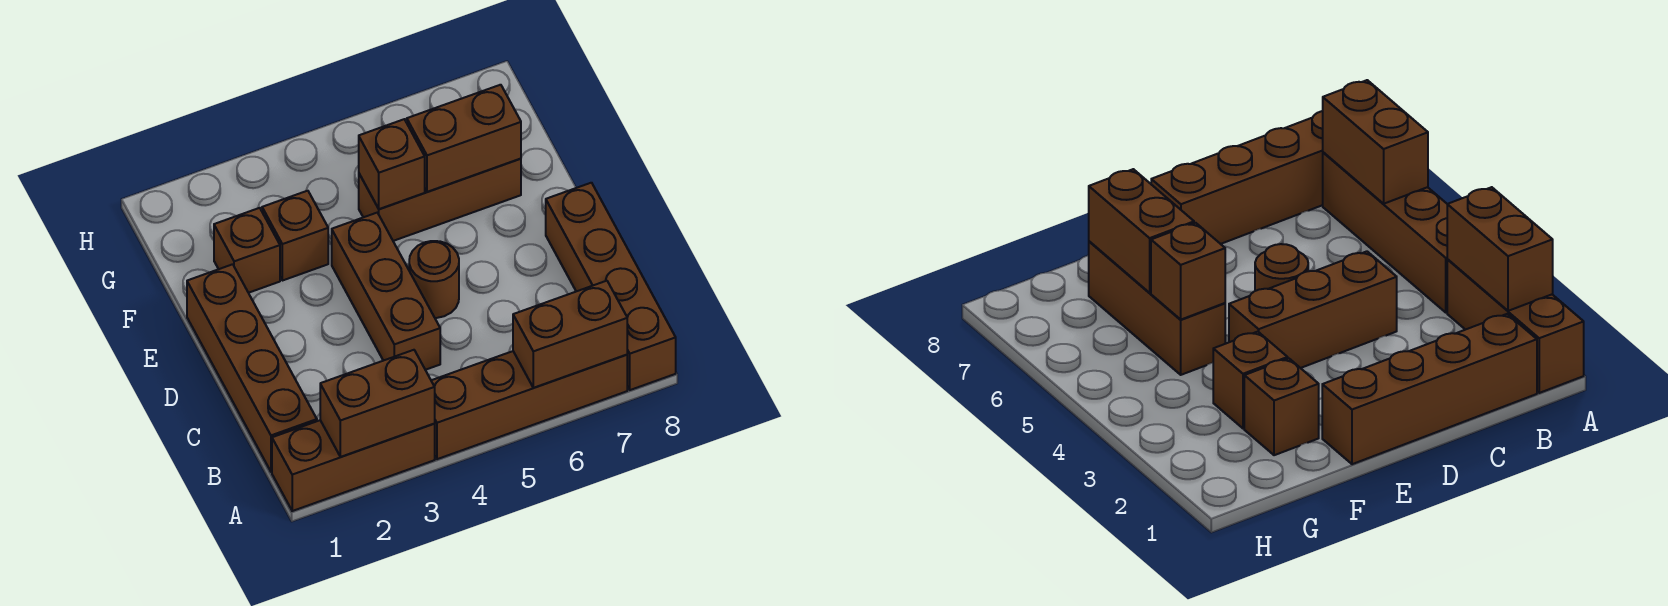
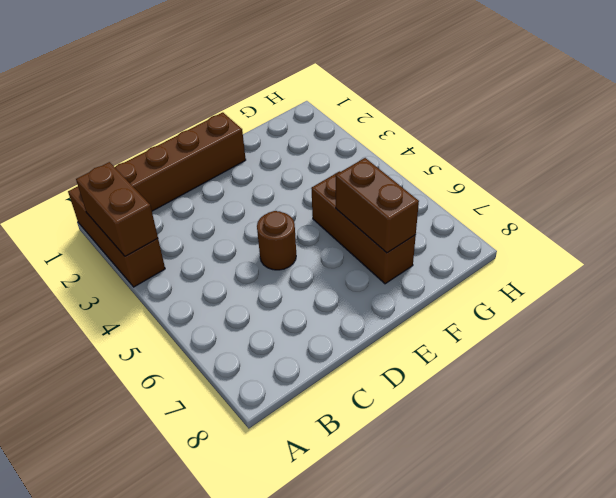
none -> brown brick A4:A7 level 1
none -> brown brick A8:D8 level 1
none -> brown brick C4:E4 level 1

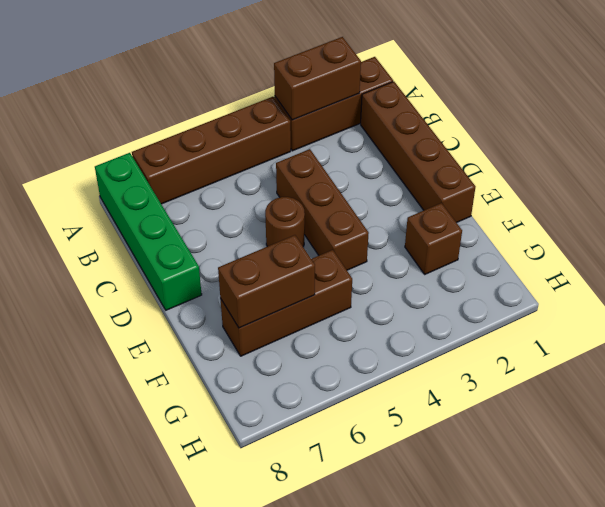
green brick A8:D8 level 1 -> brown brick A8:D8 level 1
none -> brown brick F3 level 1
none -> brown brick A6:A7 level 2
none -> brown brick F5 level 2

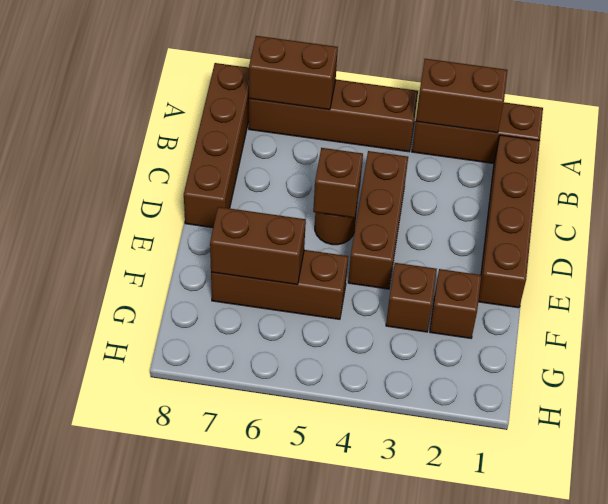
brown brick D5 level 2 -> brown brick F5 level 2

